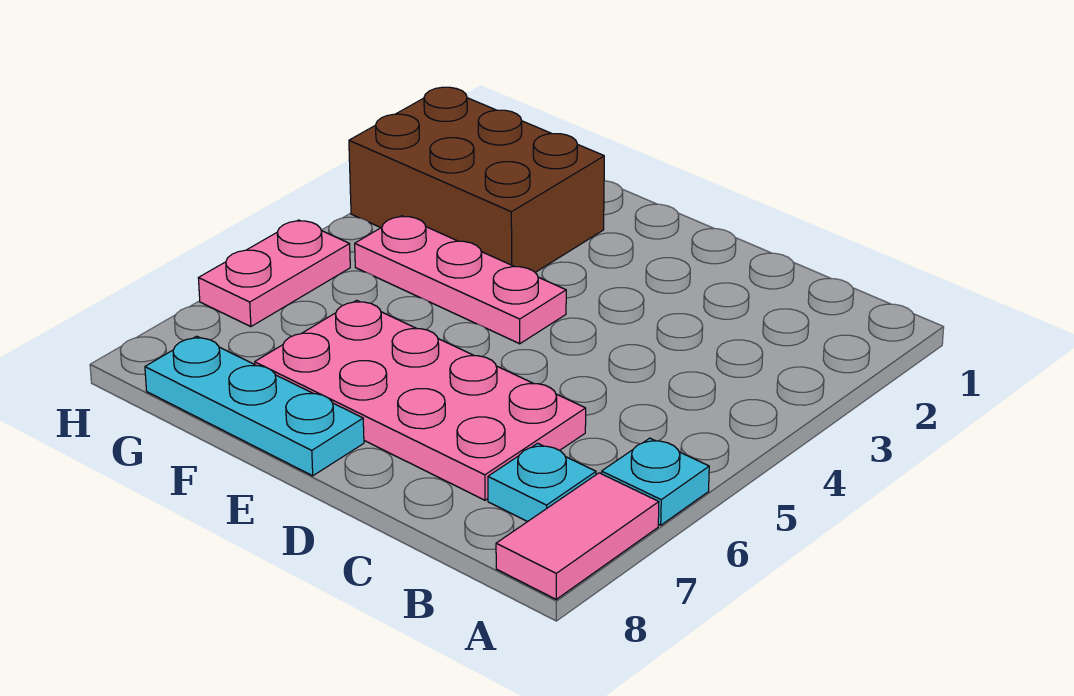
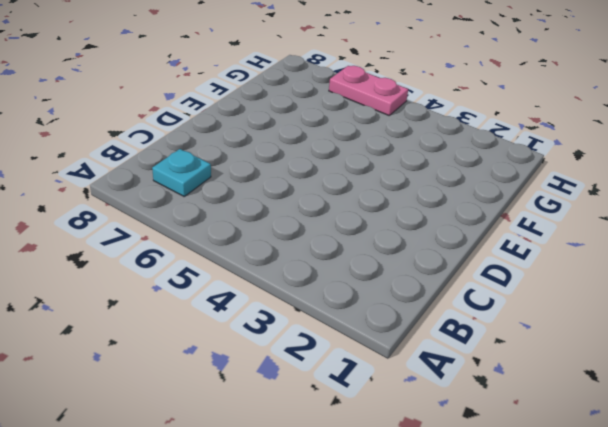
none -> cyan plate A6 level 1
none -> pink tile A7:A8 level 1

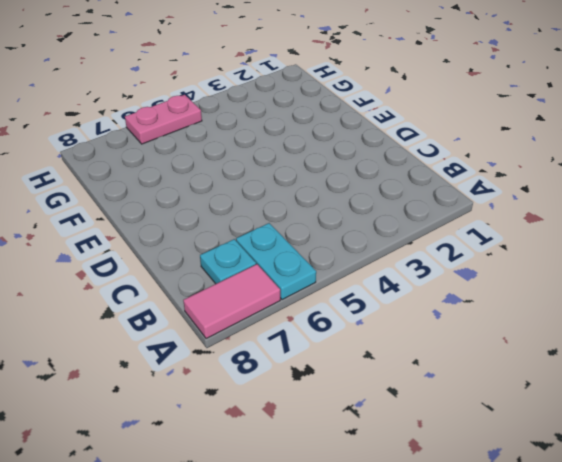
cyan plate A6:B6 level 1 -> cyan plate A6 level 1
none -> pink plate C6:F7 level 1
none -> pink plate E4:G4 level 1

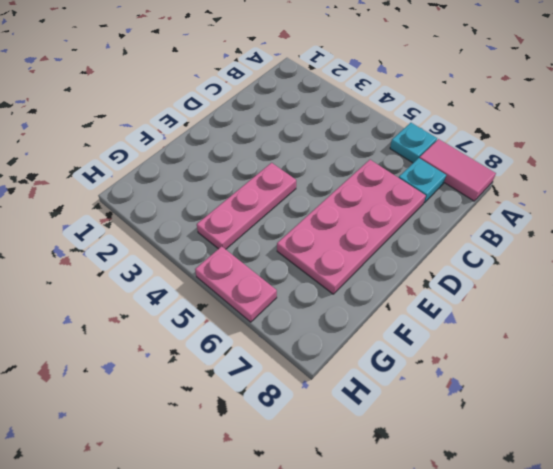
none -> cyan plate E8:G8 level 1
none -> brown brick F2:H3 level 1

